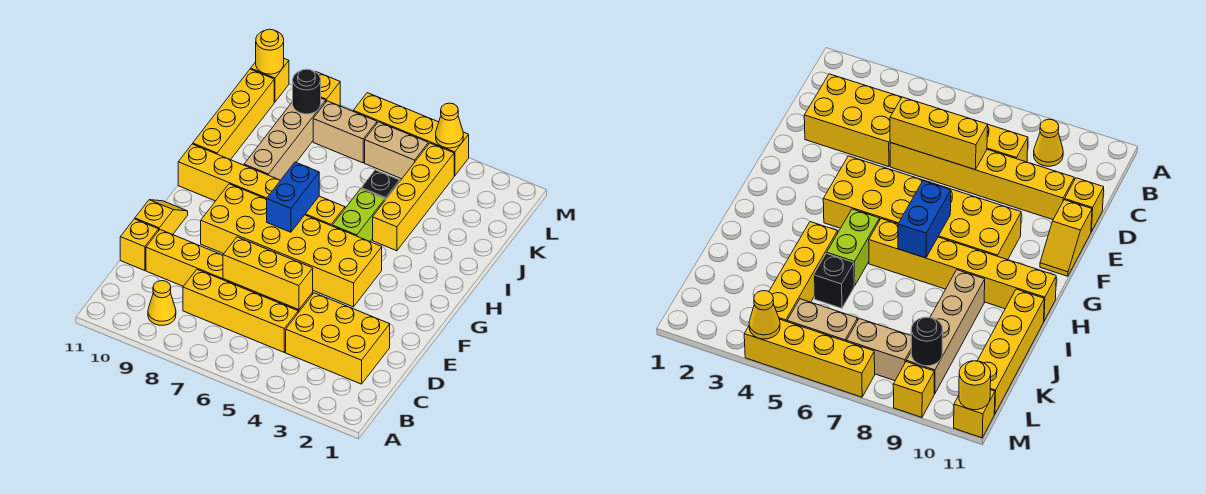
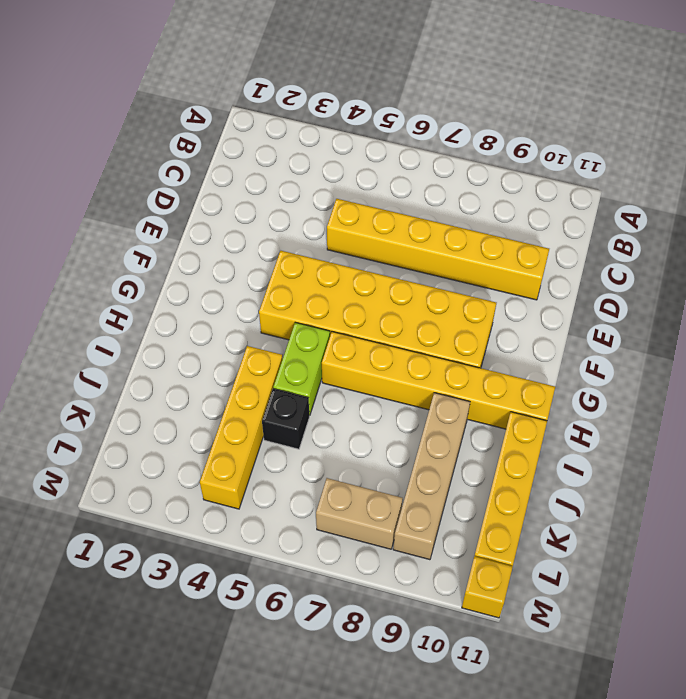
none -> yellow cone B9 level 1
none -> yellow brick C2:D4 level 1
none -> yellow brick C5:C8 level 1

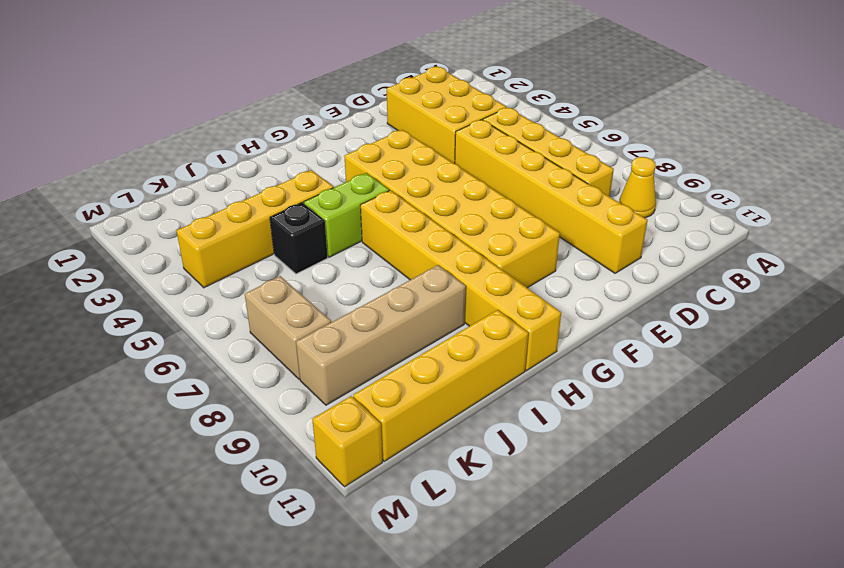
none -> yellow brick D11 level 1
none -> yellow slope E11:F11 level 1 top E
none -> tan brick L5:L6 level 1

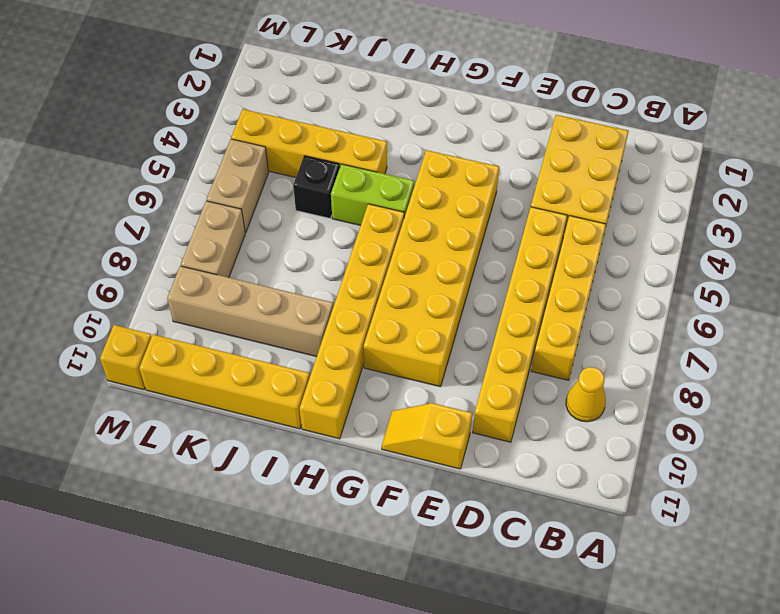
none -> yellow brick D11 level 1
none -> yellow brick M4:M7 level 1
none -> yellow brick M9 level 1

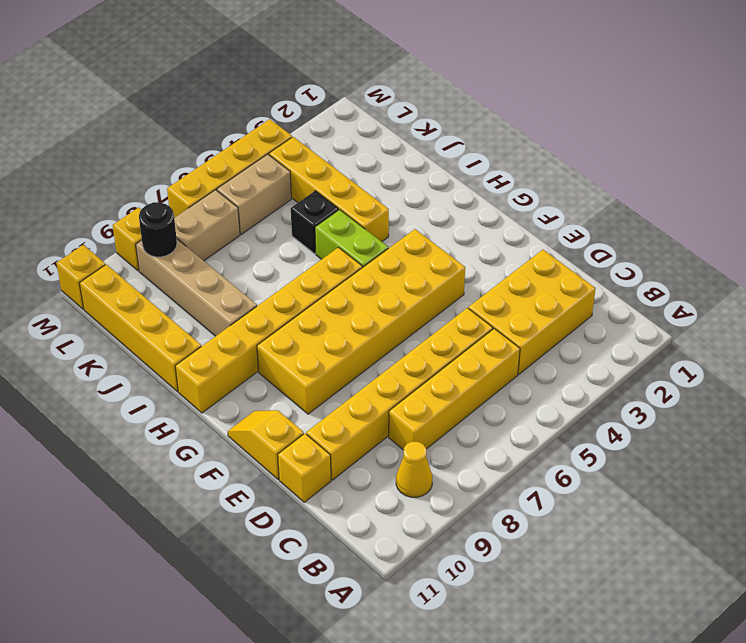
none -> yellow brick D5:D7 level 2
none -> blue brick G7:H7 level 2
none -> yellow cone M4 level 2

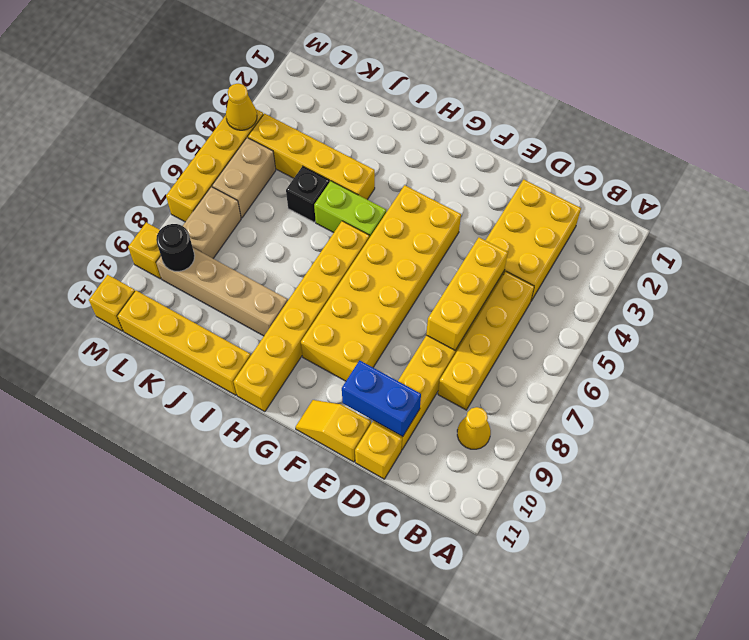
blue brick D10:E10 level 2 -> blue brick G7:H7 level 2
none -> yellow round brick M11 level 2

